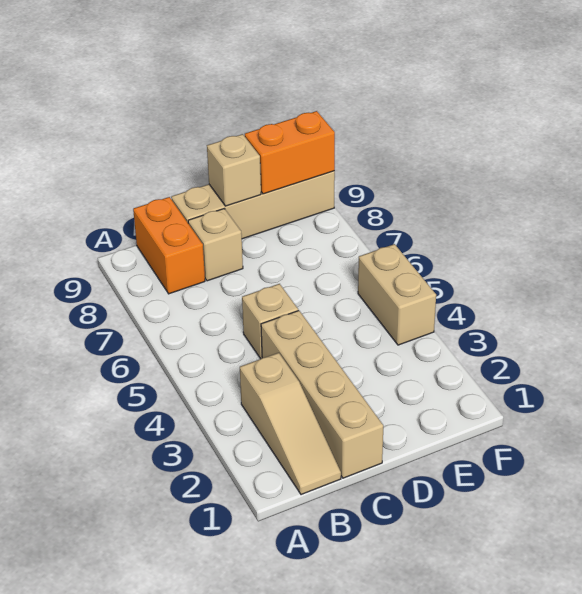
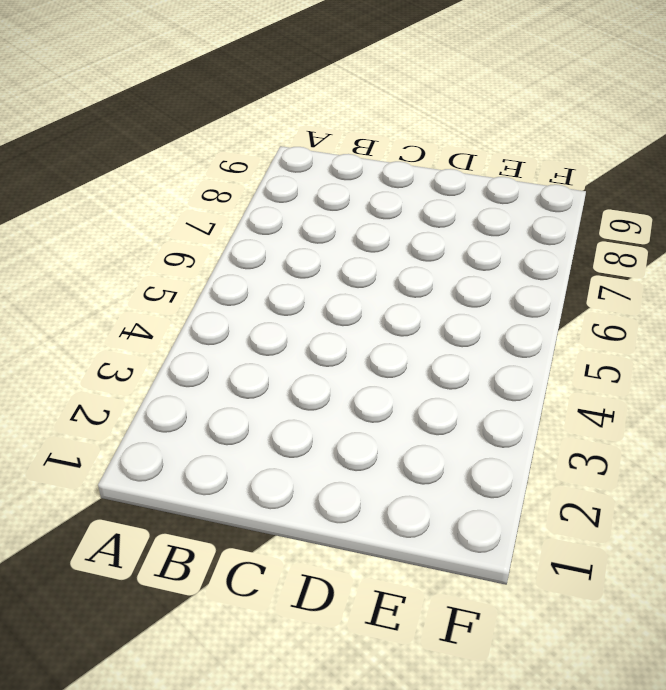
none -> tan slope B1:B3 level 1 top 3
none -> orange brick B8:B9 level 1

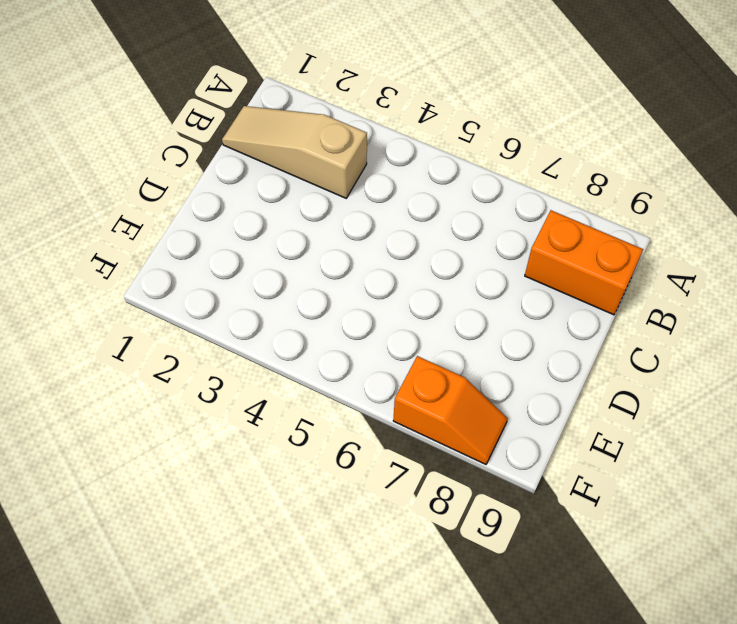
orange slope F7:F8 level 1 top 7 -> none
none -> tan brick C1:C4 level 1
none -> tan brick C5 level 1

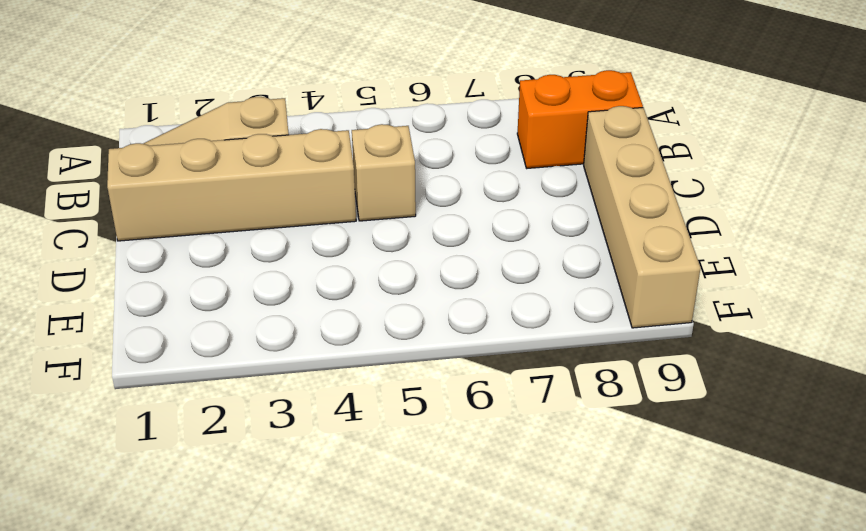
none -> tan brick C8 level 1
none -> tan brick F4:F5 level 1

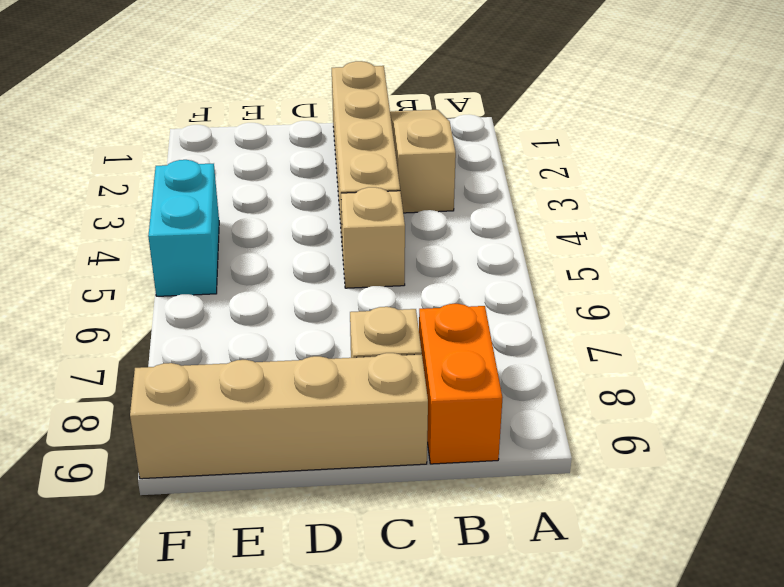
cyan brick F4:F5 level 1 -> tan brick F4:F5 level 1
none -> tan brick D9 level 2
none -> orange brick E9:F9 level 2

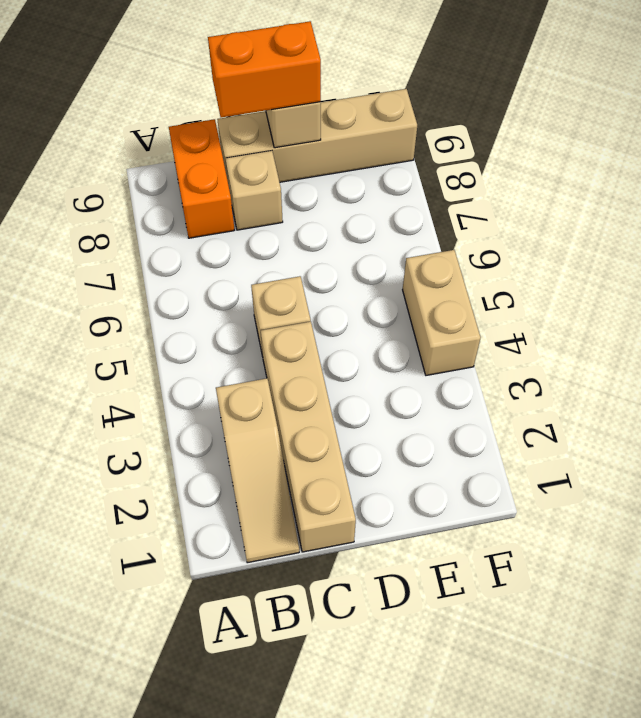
orange brick C9:D9 level 3 -> orange brick E9:F9 level 2

